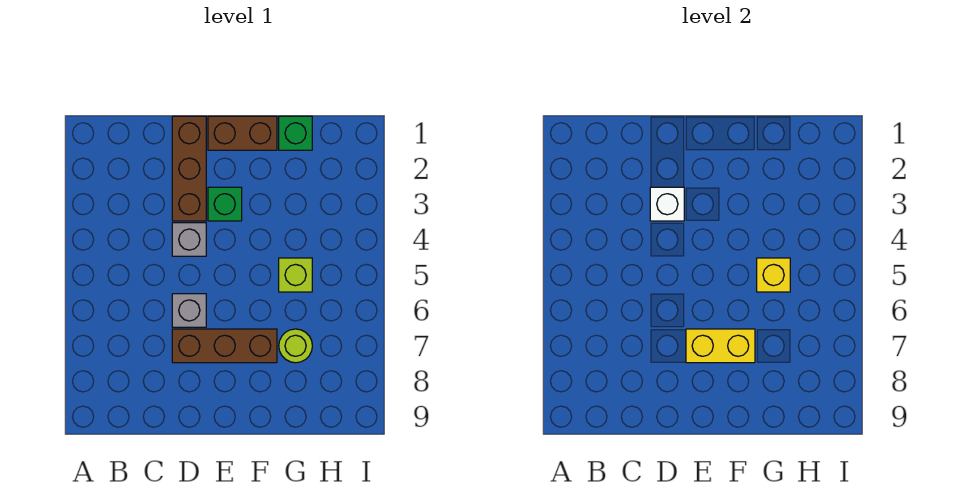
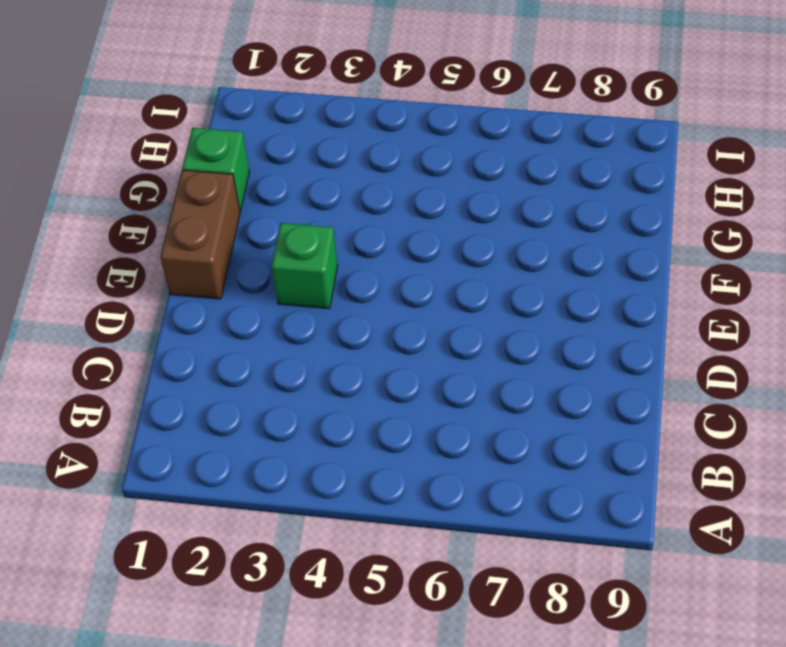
none -> brown brick D1:D3 level 1
none -> grey brick D4 level 1
none -> grey brick D6 level 1

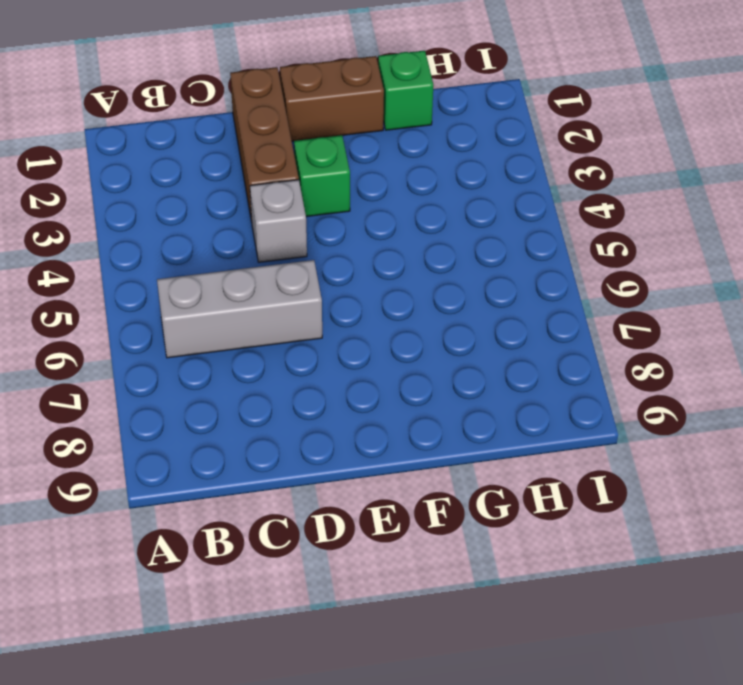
grey brick B6:D6 level 1 -> grey brick D6 level 1
none -> brown brick D7:F7 level 1
none -> lime brick G5 level 1
none -> lime round brick G7 level 1

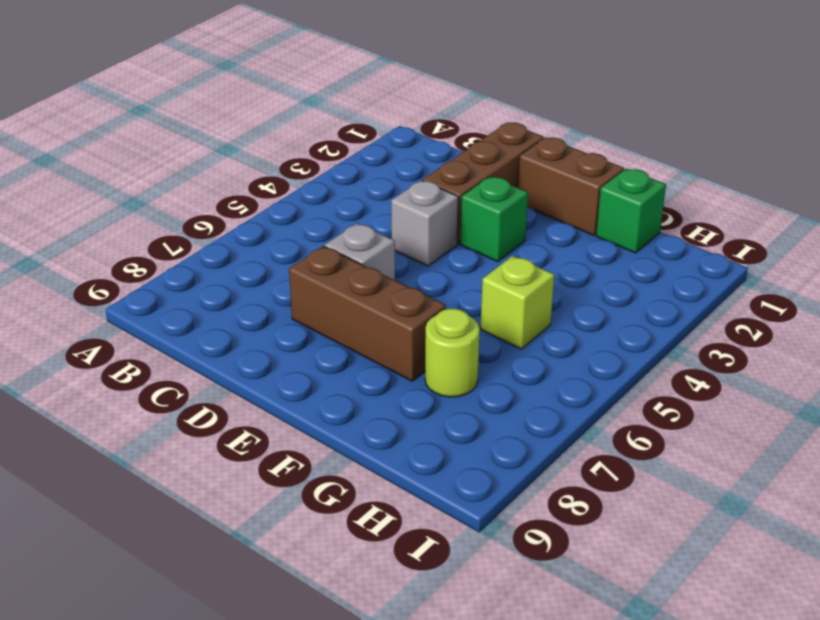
none -> white brick D3 level 2
none -> yellow brick E7:F7 level 2
none -> yellow brick G5 level 2

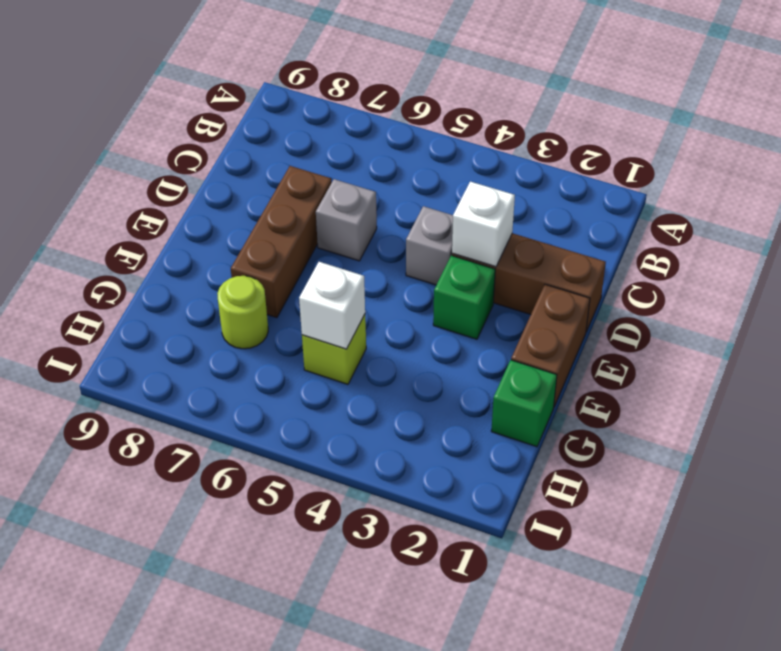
white brick G5 level 2 -> yellow brick G5 level 2
none -> yellow brick E7:F7 level 2

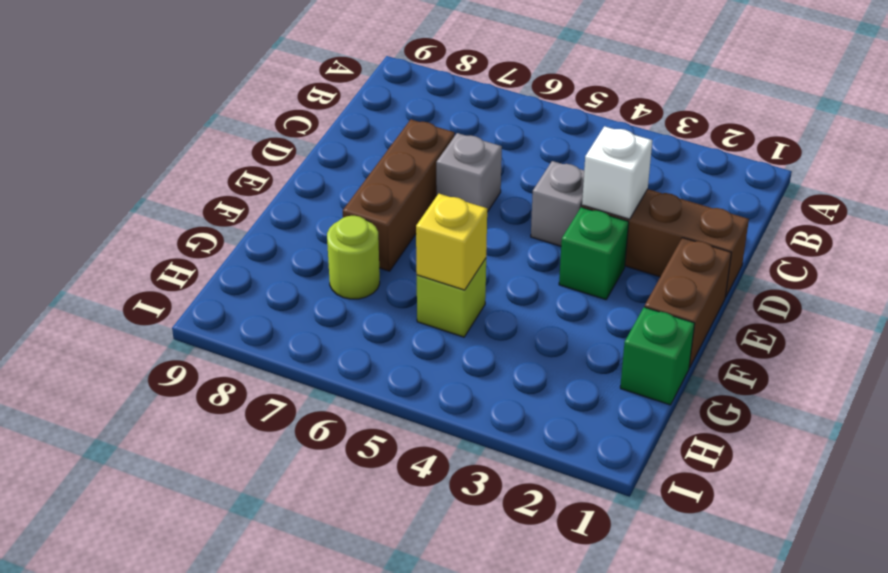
none -> yellow brick E7:F7 level 2

